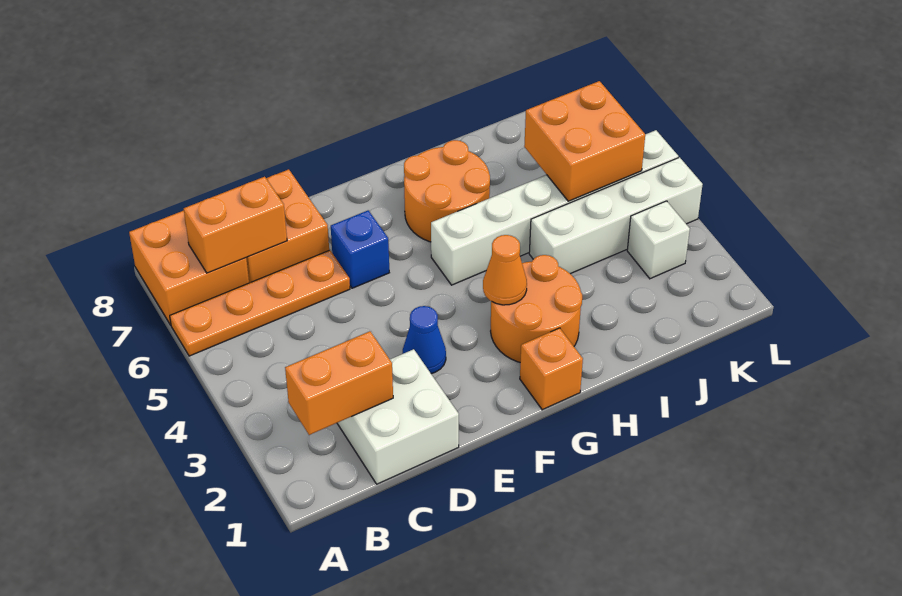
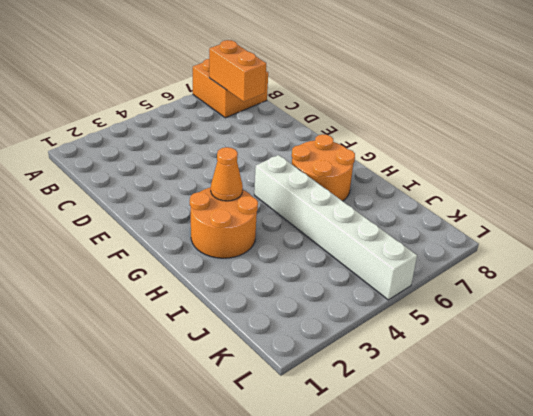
none -> orange plate A6:D6 level 1
none -> white brick C1:D2 level 1
none -> orange brick C7:D8 level 1

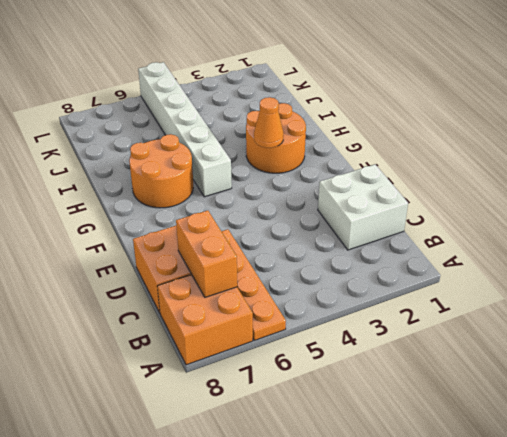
none -> blue cone E3 level 1
none -> blue brick E6 level 1
none -> orange brick G1 level 1

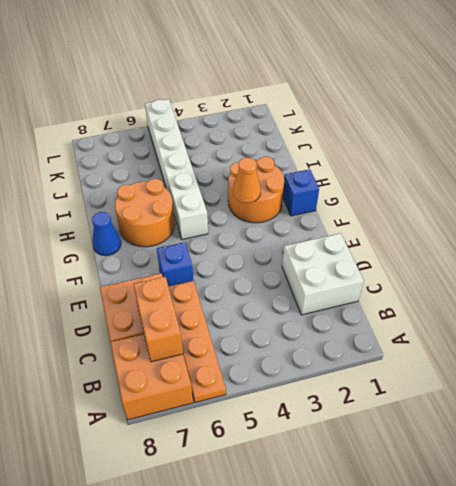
blue brick G1 level 1 -> orange brick G1 level 1
blue cone G8 level 1 -> blue cone E3 level 1
none -> white brick I4:L4 level 1
none -> white brick K3 level 1
none -> orange brick B2:C2 level 2

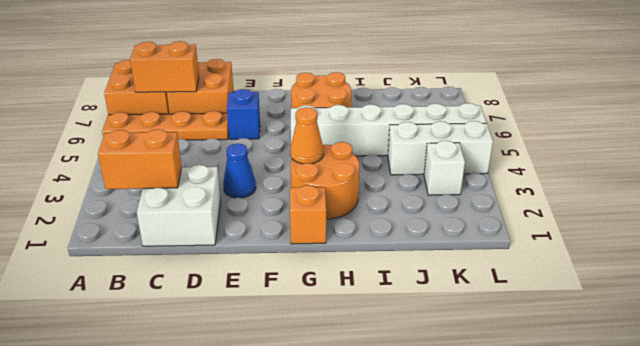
white brick J4:L4 level 1 -> white brick I4:L4 level 1
none -> orange brick J5:K6 level 2

